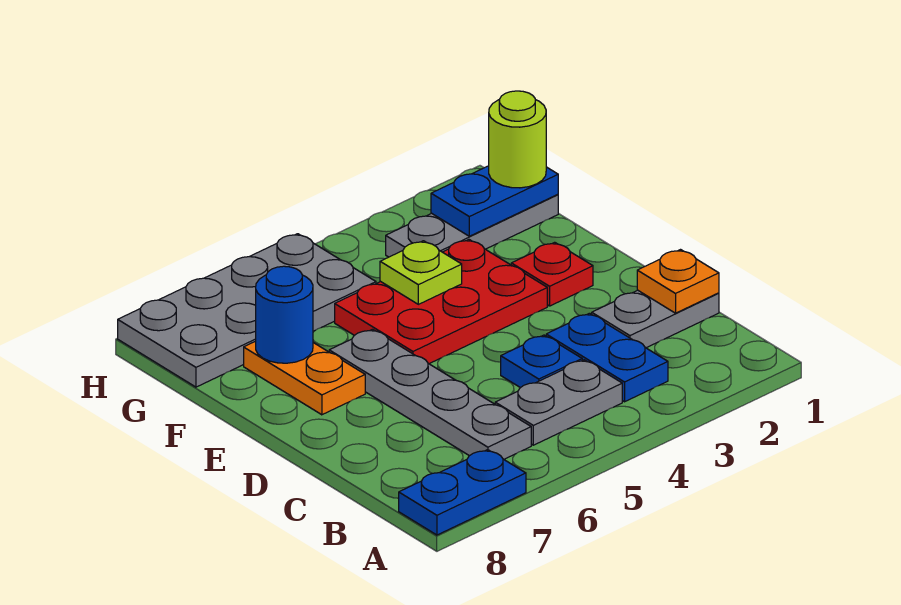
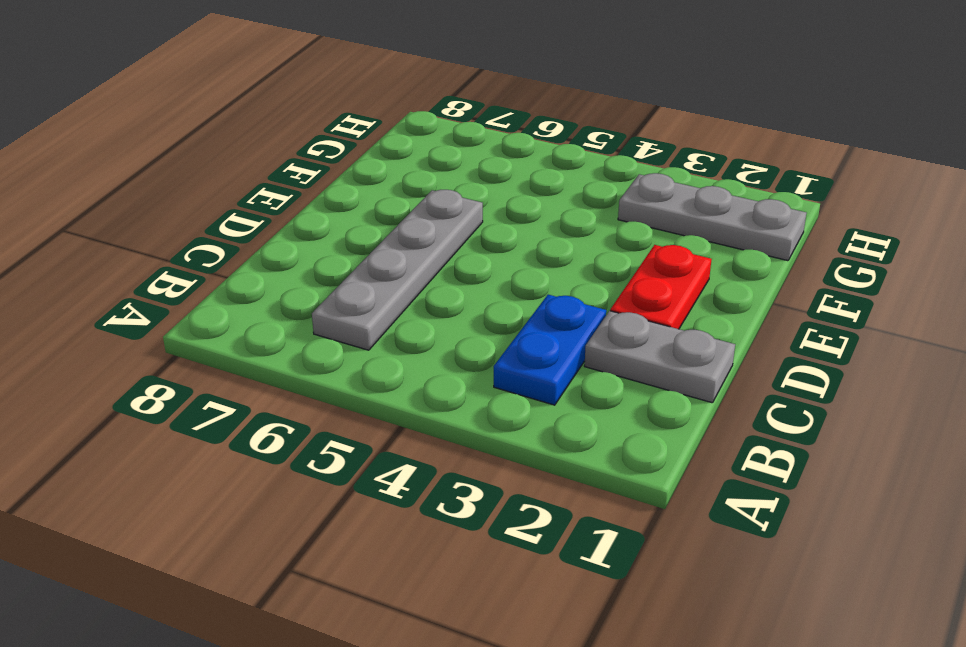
red plate D2:E2 level 1 -> red plate E2 level 1
none -> blue plate A7:A8 level 1
none -> grey plate B4:B5 level 1
none -> blue plate C4 level 1

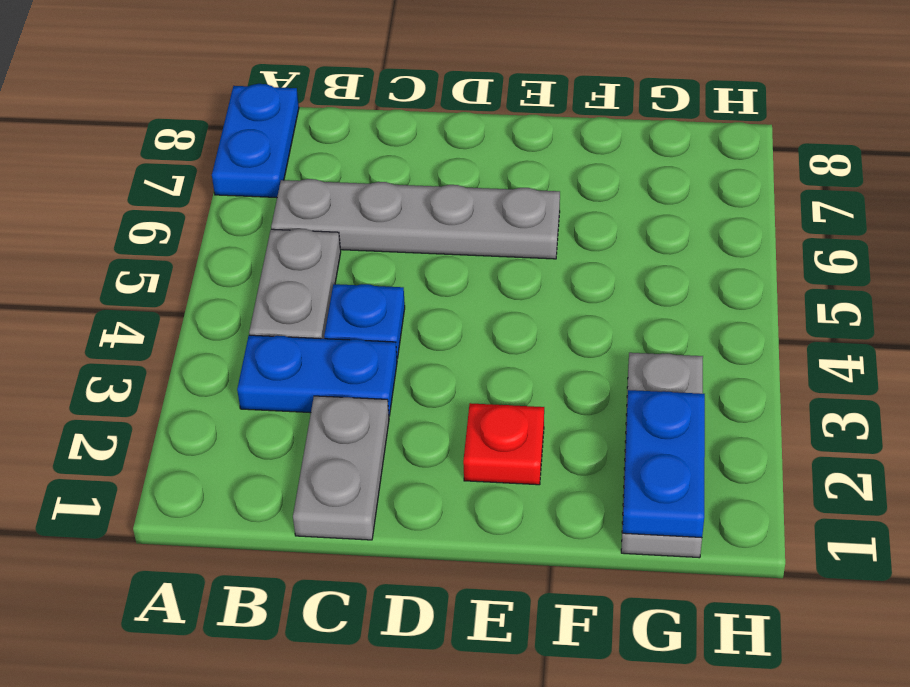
none -> red plate E3:F5 level 1
none -> orange plate E7:F7 level 1
none -> grey plate G5:H8 level 1

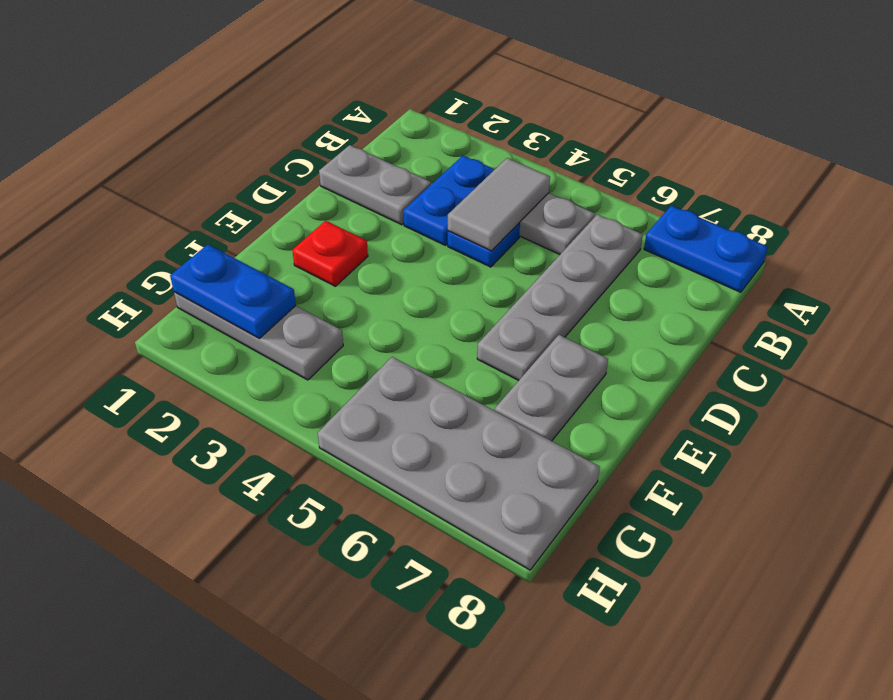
grey tile B4:C4 level 2 -> none
grey plate E7:F7 level 1 -> orange plate E7:F7 level 1
none -> red plate E3:F5 level 1
none -> orange plate C1 level 2
none -> lime plate F4 level 2

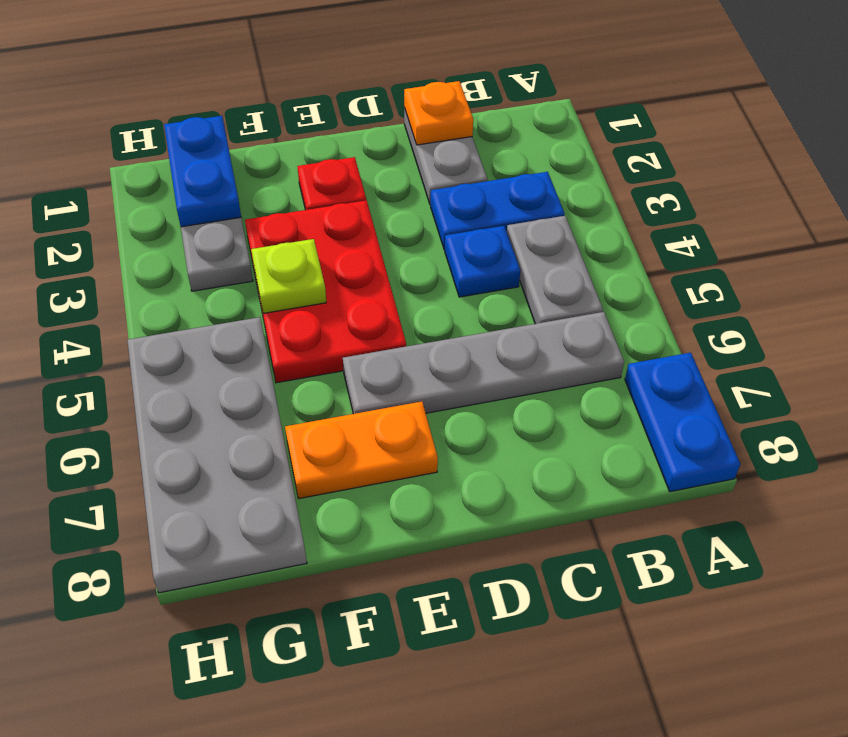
none -> blue round brick F7 level 2
none -> lime round brick G1 level 3

